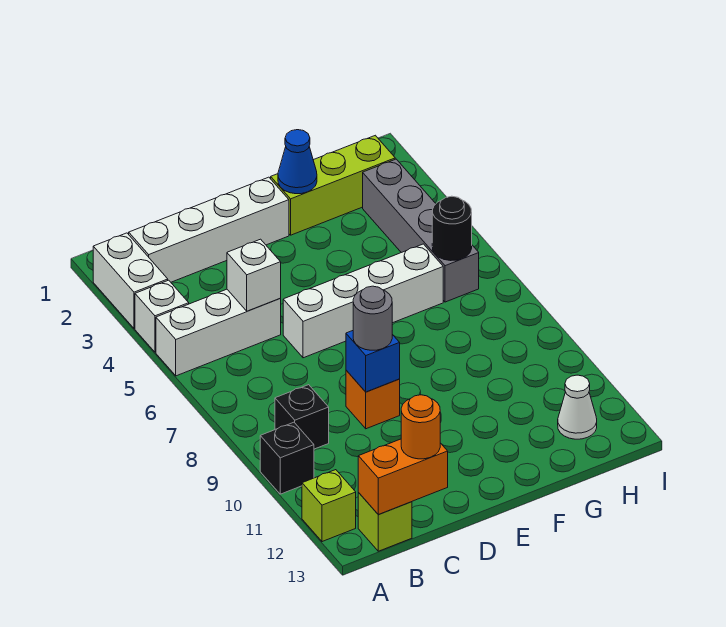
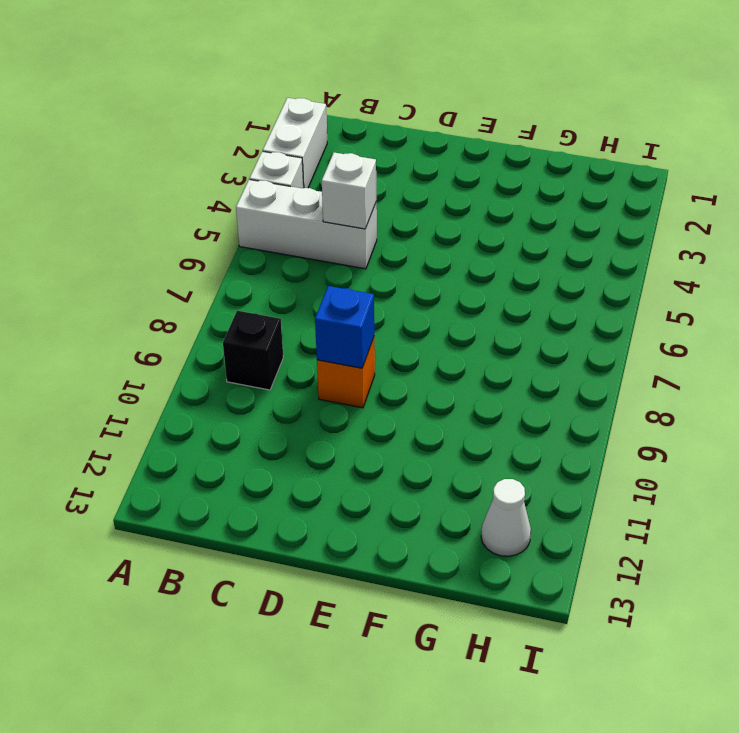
none -> black brick A10 level 1
none -> lime brick A12 level 1
none -> white brick B2:E2 level 1

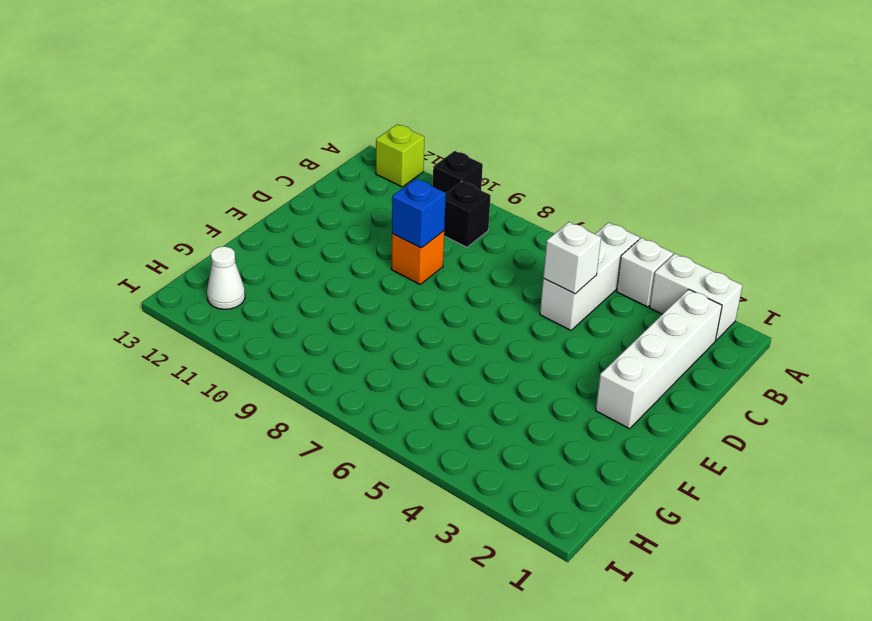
none -> lime brick B13 level 1
none -> white brick D6:G6 level 1
none -> lime brick F2:H2 level 1

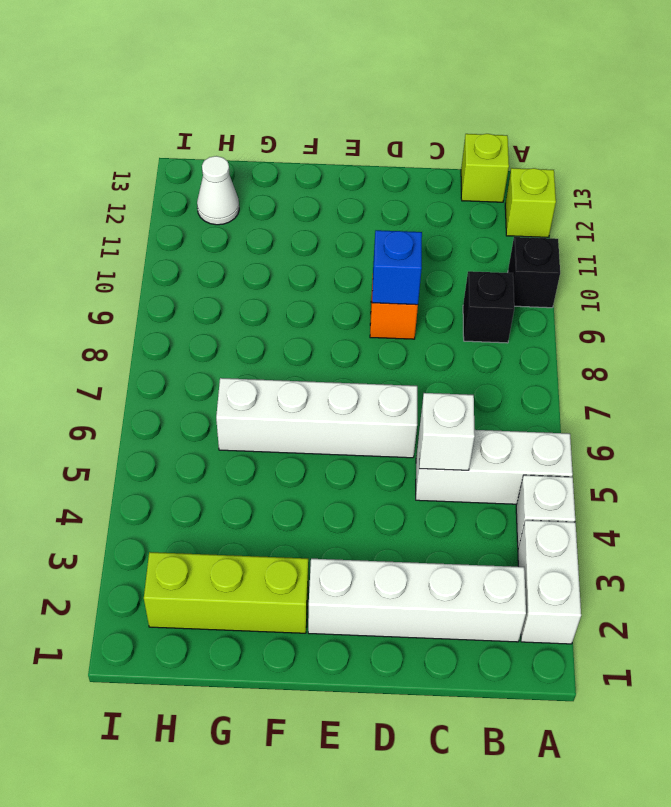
none -> grey brick H3:H6 level 1
none -> orange brick B13:C13 level 2
none -> blue cone F2 level 2

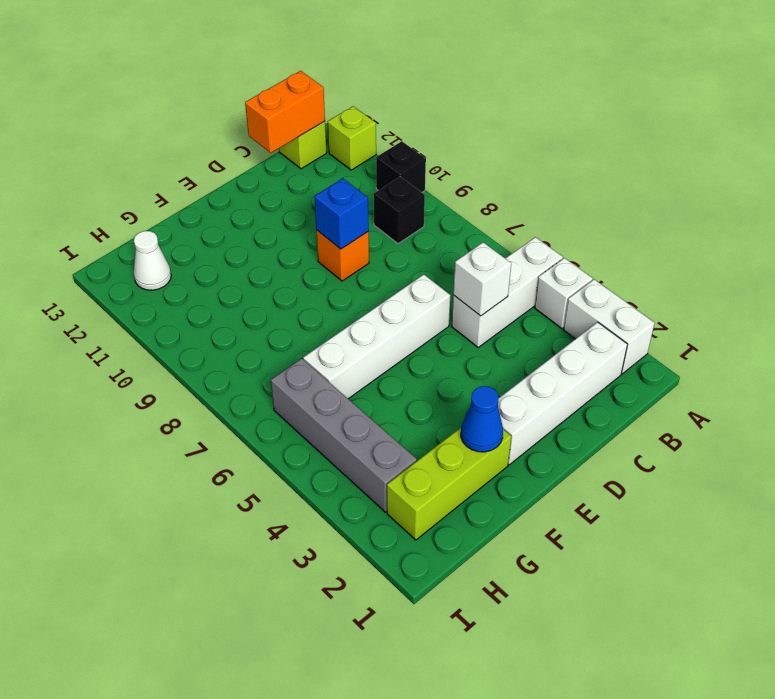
none -> black round brick H6 level 2
none -> orange round brick C13 level 3
none -> grey round brick D9 level 3

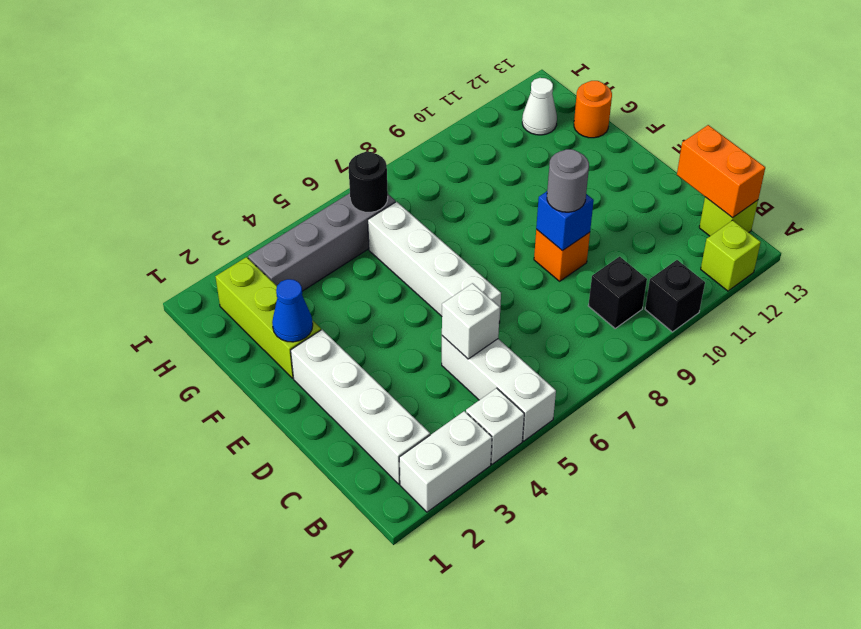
orange round brick G13 level 1 -> orange round brick C13 level 3

